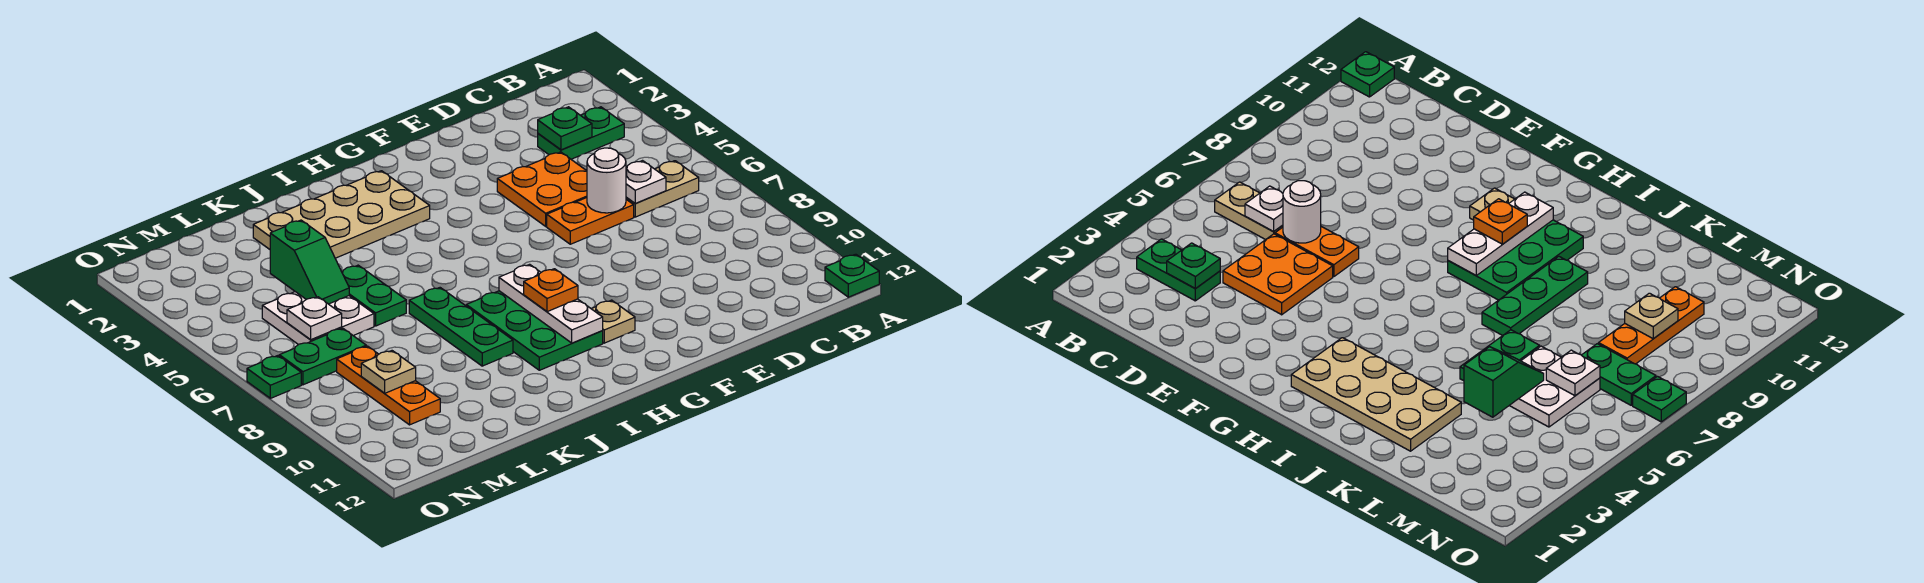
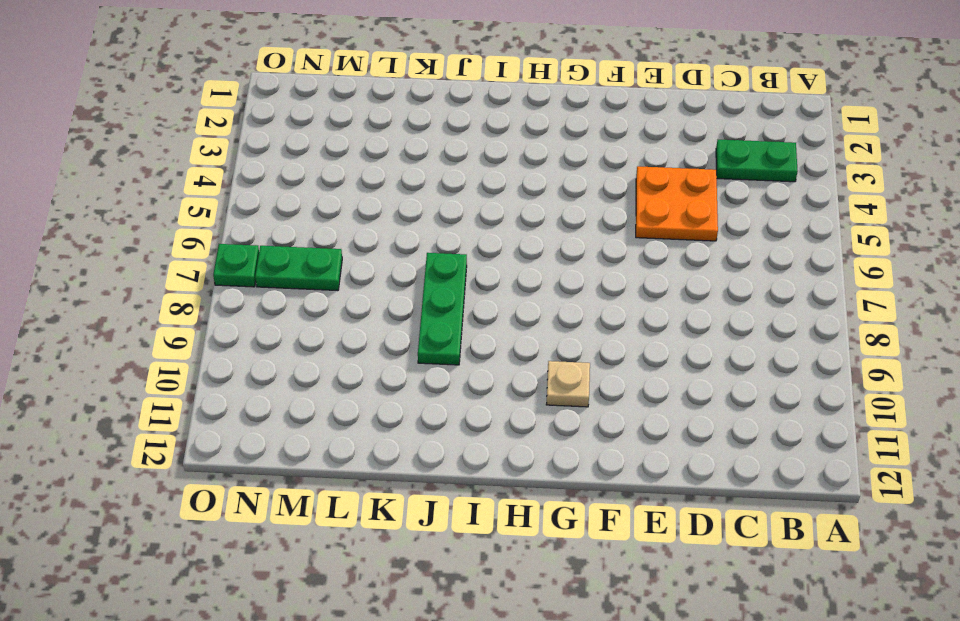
none -> green plate A12 level 1
none -> tan plate B6:C6 level 1
none -> orange plate D6:E6 level 1

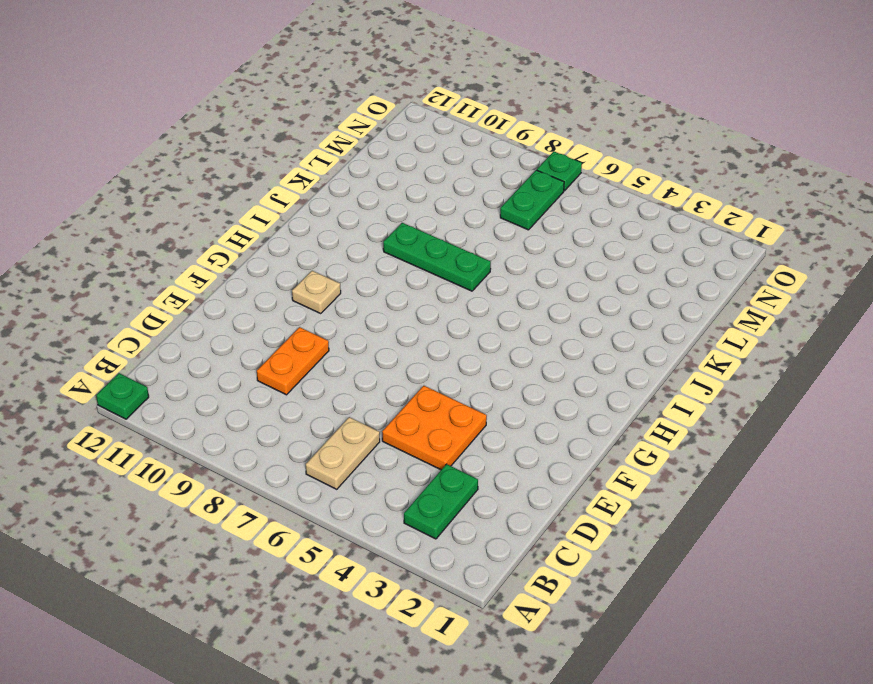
orange plate D9:E9 level 1 -> orange plate D6:E6 level 1
none -> tan plate H2:K3 level 1
none -> green plate H8:I10 level 1
none -> green plate K5:K6 level 1

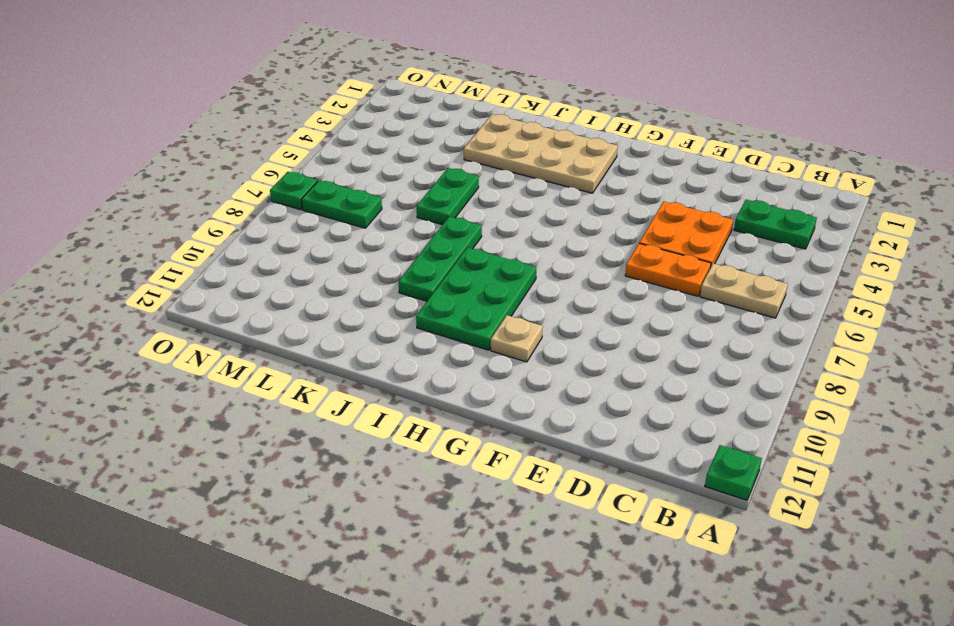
none -> white plate L5:M6 level 1
none -> orange plate M8:M10 level 1
none -> green plate C3 level 2

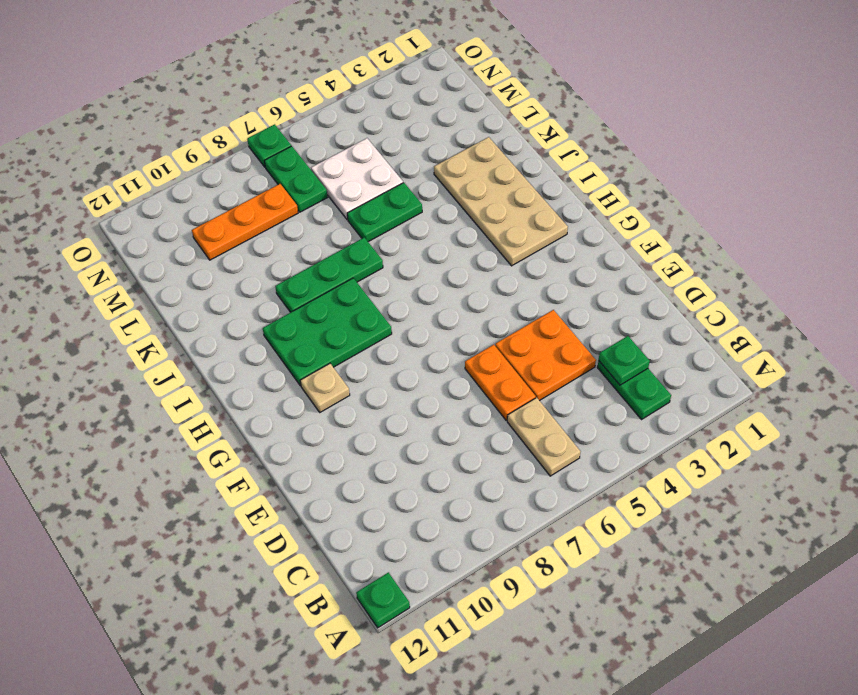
none -> white plate C6 level 2
none -> white round brick D6 level 2
none -> white plate H8:H10 level 2

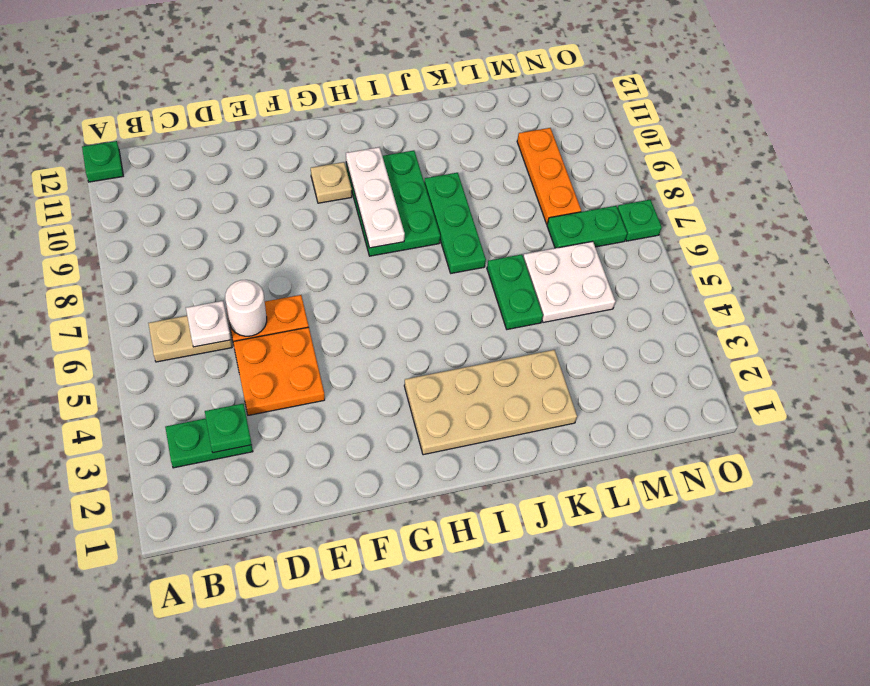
none -> green slope L4:L5 level 2 top 4
none -> white plate M6 level 2
none -> tan plate M9 level 2

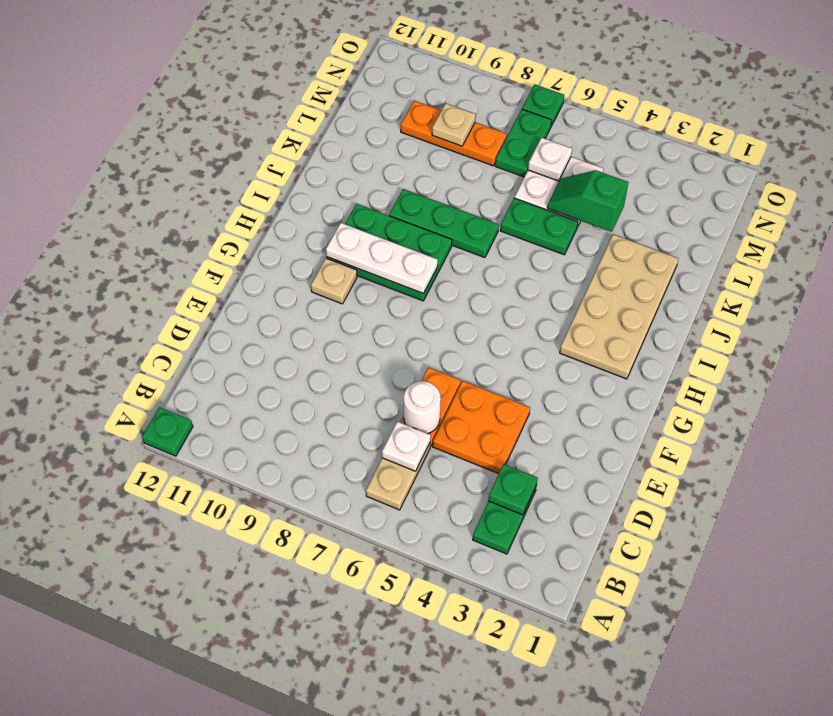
none -> orange plate H9 level 3

